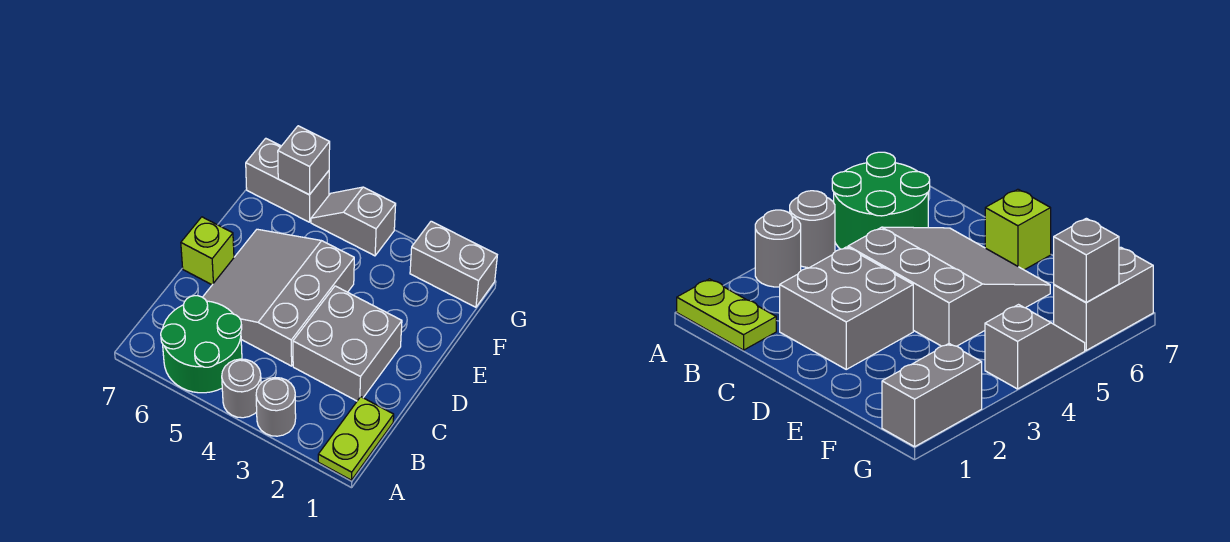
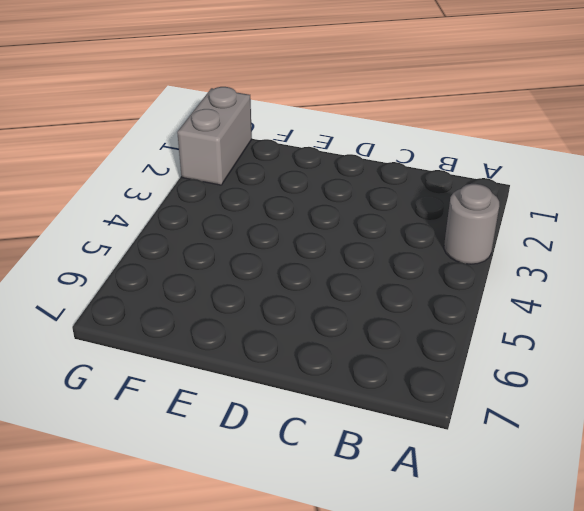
none -> lime plate A1:B1 level 1
none -> grey round brick A4 level 1

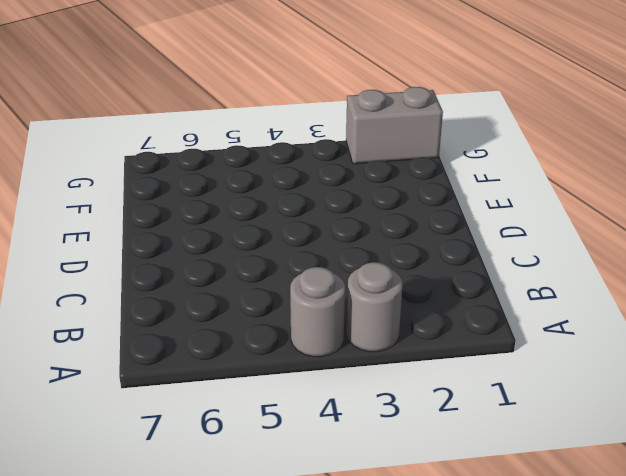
none -> lime plate A1:B1 level 1
none -> green round brick A5:B6 level 1

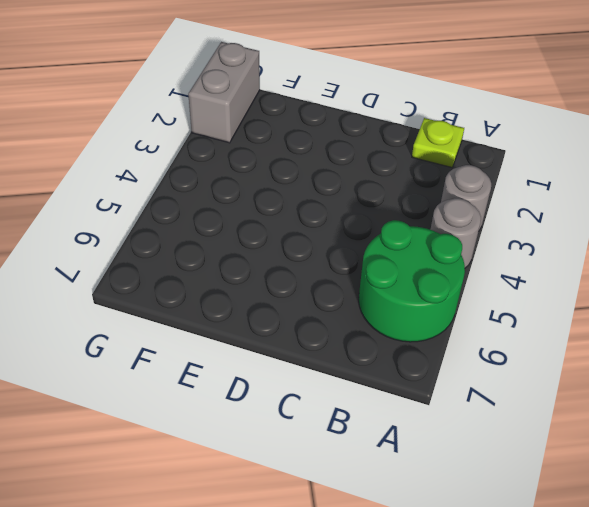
lime plate B1 level 1 -> lime plate A1:B1 level 1
none -> grey brick C2:D3 level 1
none -> grey slope C4:E6 level 1 top 4

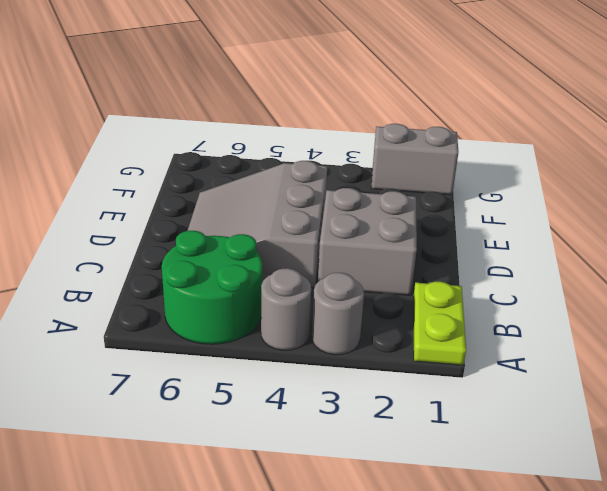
none -> lime brick D7 level 1
none -> grey slope G4:G5 level 1 top 4

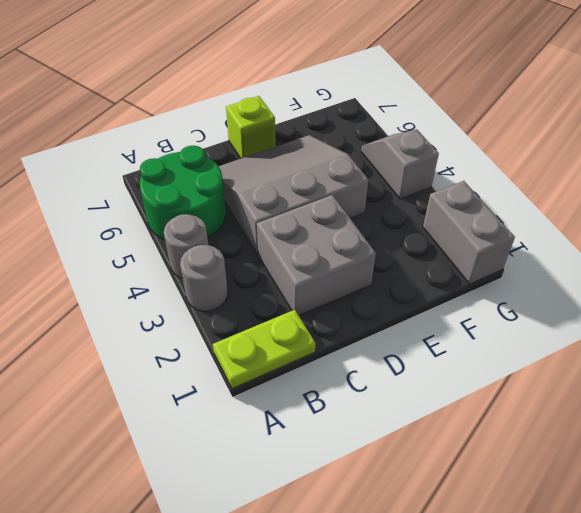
none -> grey brick G6:G7 level 1
none -> grey brick G6 level 2

